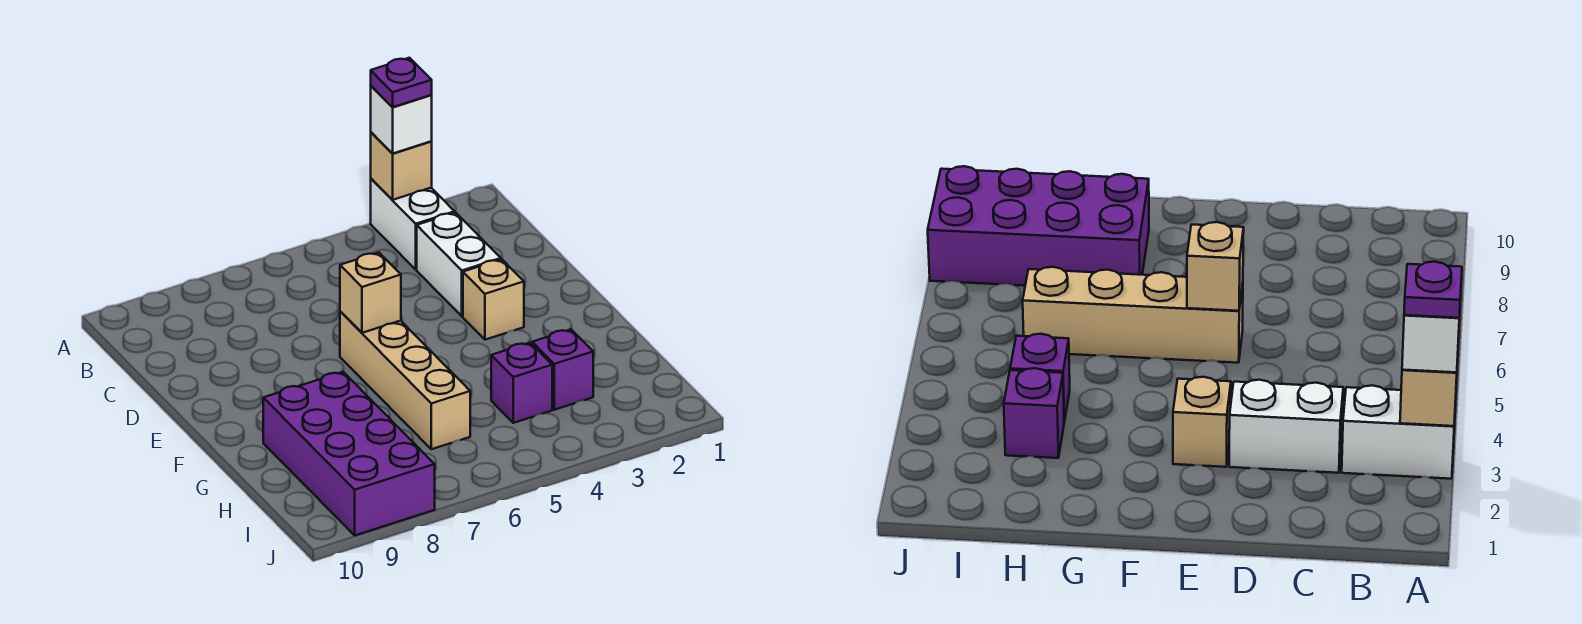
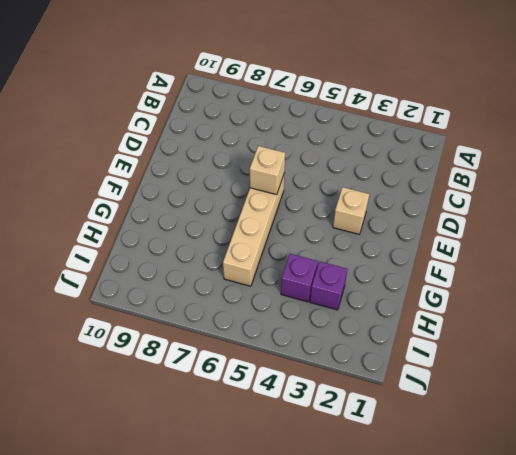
none -> white brick A3:B3 level 1
none -> white brick C3:D3 level 1

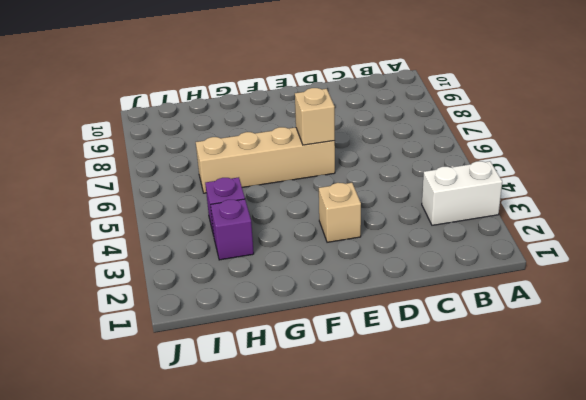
none -> white brick C3:D3 level 1
none -> purple brick G8:J9 level 1

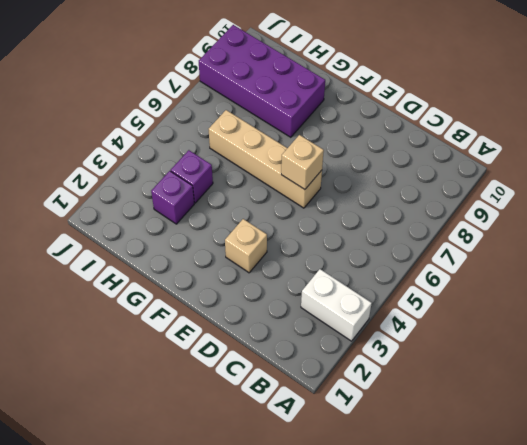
none -> white brick C3:D3 level 1
none -> tan brick A3 level 2

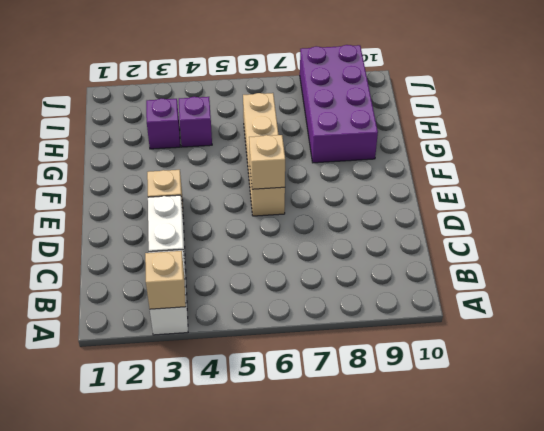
none -> white brick A3 level 3
none -> purple plate A3 level 4

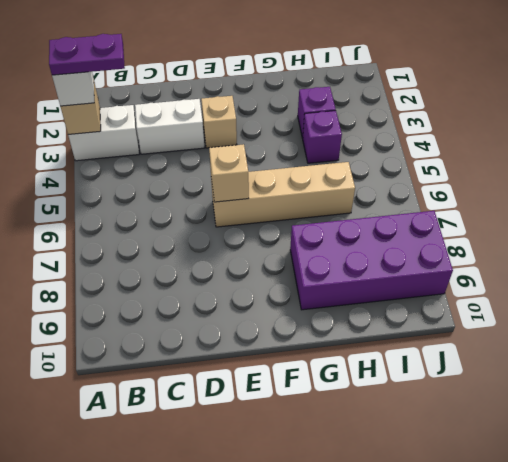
purple plate A3:B3 level 4 -> purple plate A3 level 4

